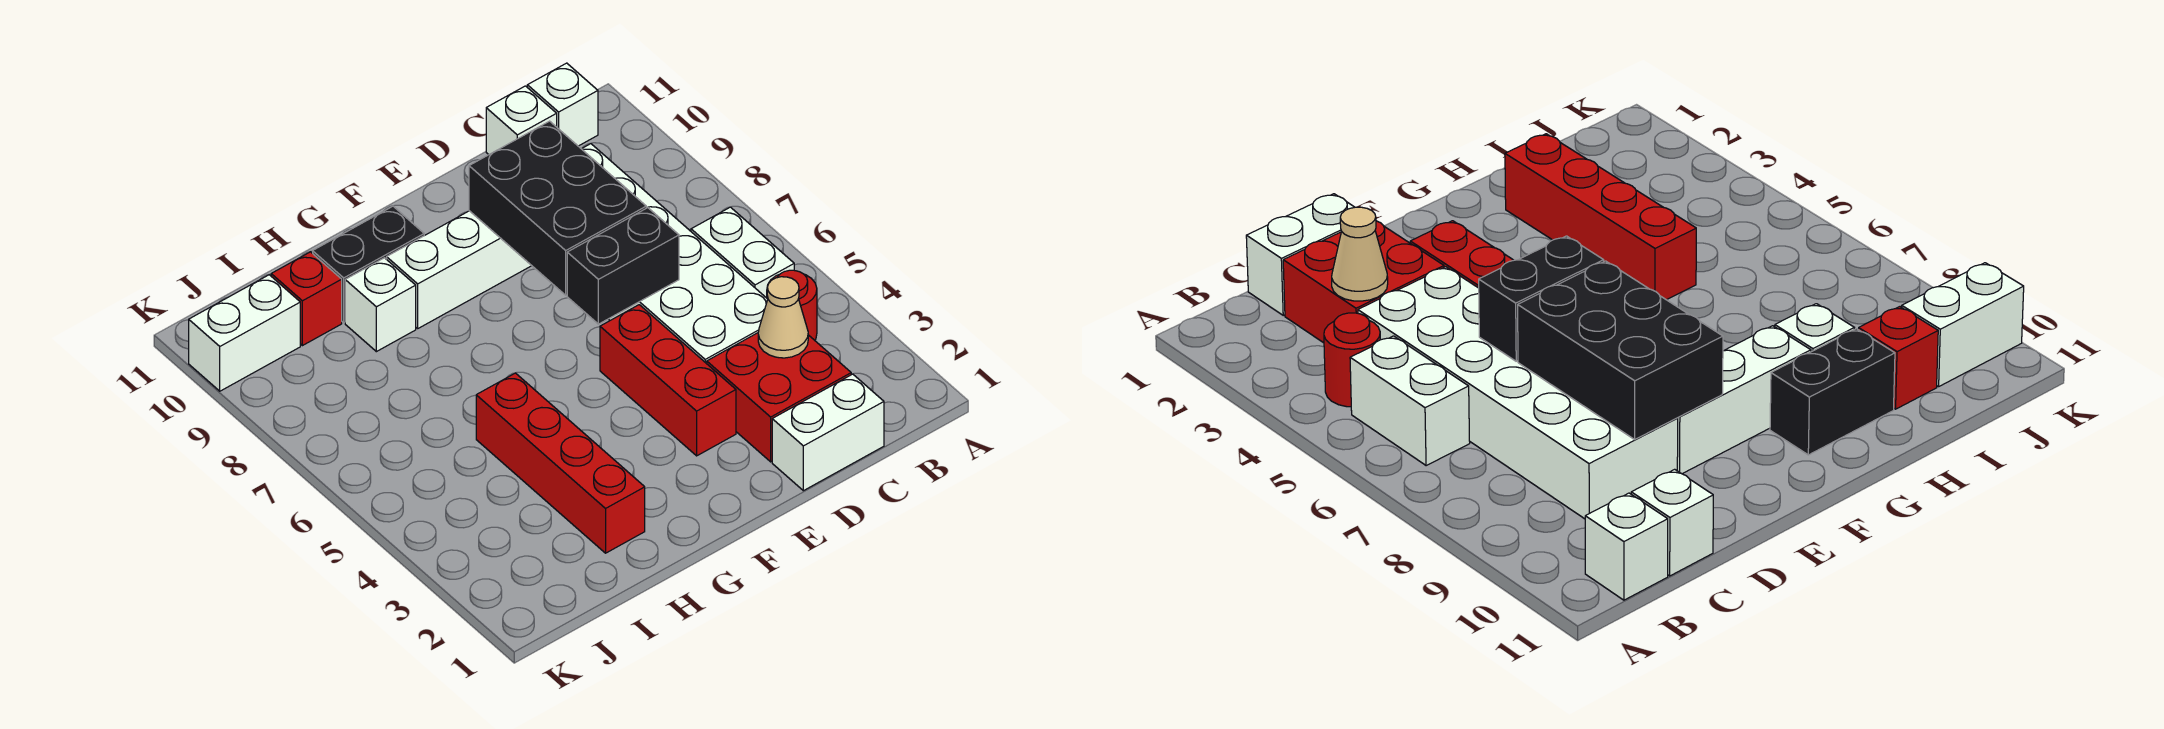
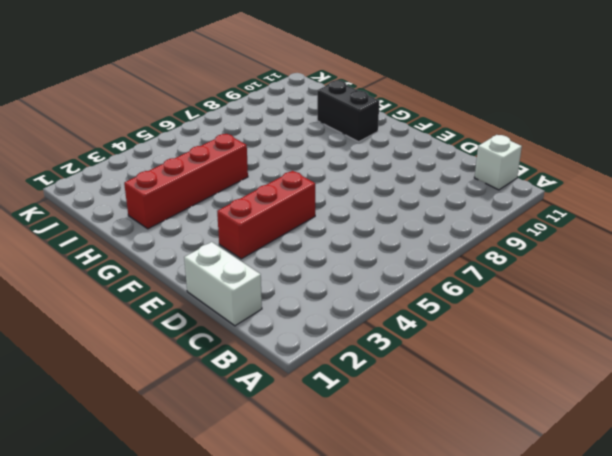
none -> red round brick B4 level 1
none -> white brick B5:B6 level 1
none -> red brick C2:D3 level 1

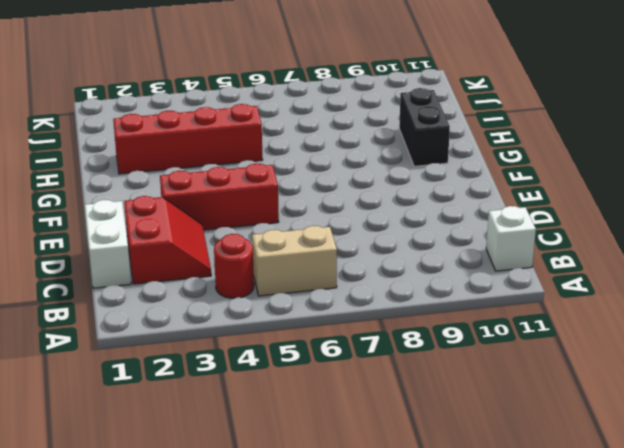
tan brick B5:B6 level 1 -> white brick B5:B6 level 1
red slope C2:D3 level 1 top 2 -> red brick C2:D3 level 1
none -> white brick C4:D9 level 1
none -> white brick C11 level 1
none -> white brick E9:G9 level 1

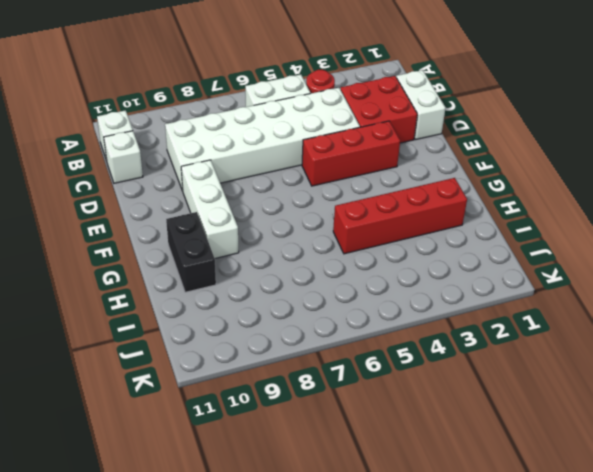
none -> white brick H9 level 1
none -> red brick I10 level 1
none -> white brick J10:K10 level 1

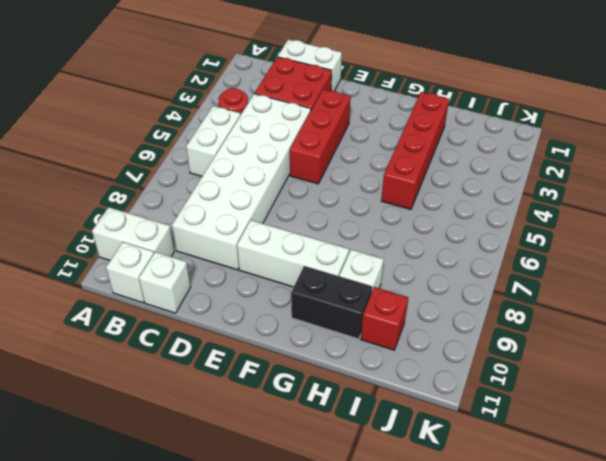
white brick A10:B10 level 1 -> white brick J10:K10 level 1
none -> tan cone C3 level 2
none -> black brick D6:E6 level 2
none -> black brick D7:E9 level 2

